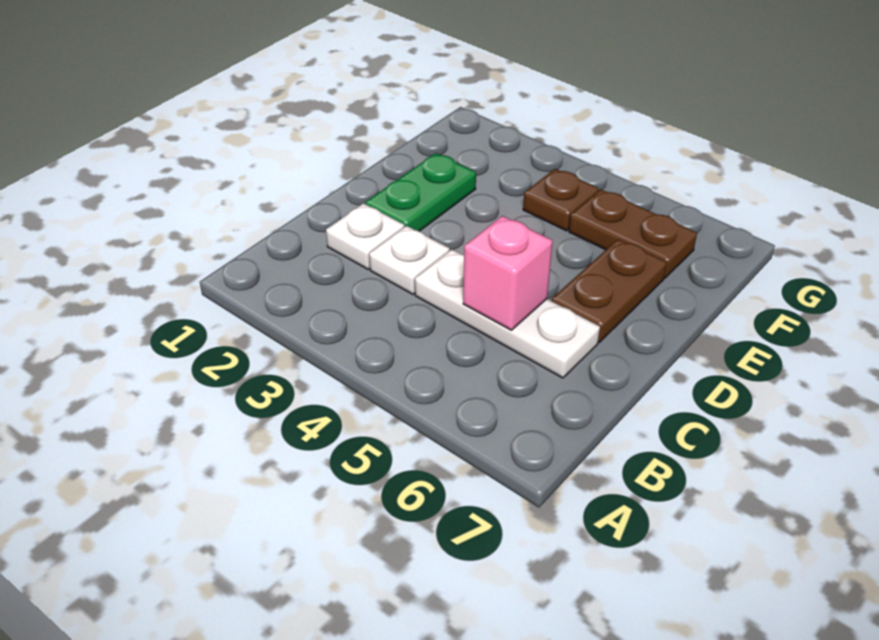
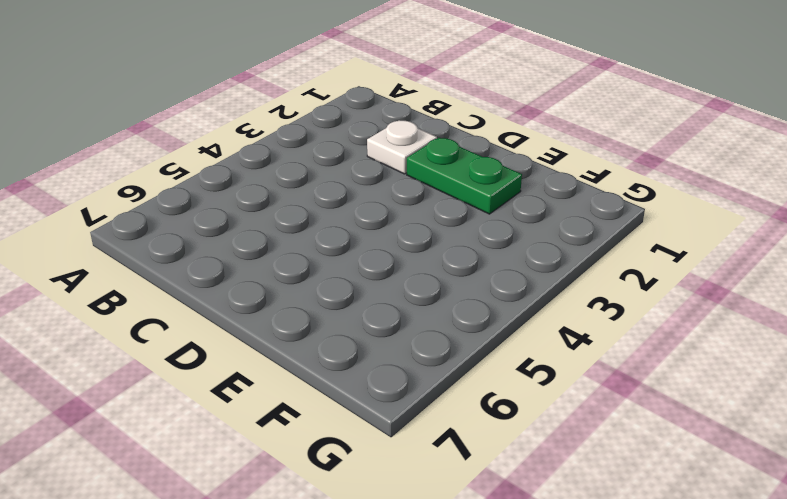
none -> white plate C3 level 1
none -> white plate C4:C6 level 1

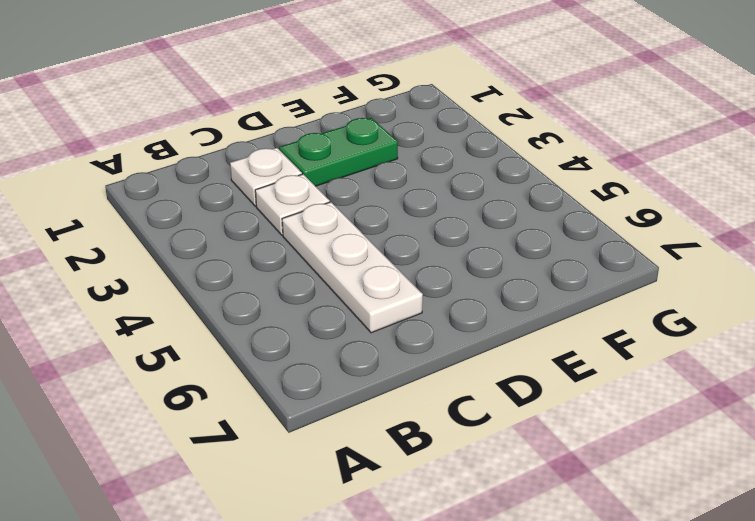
none -> brown plate D6:E6 level 1
none -> brown plate F4 level 1

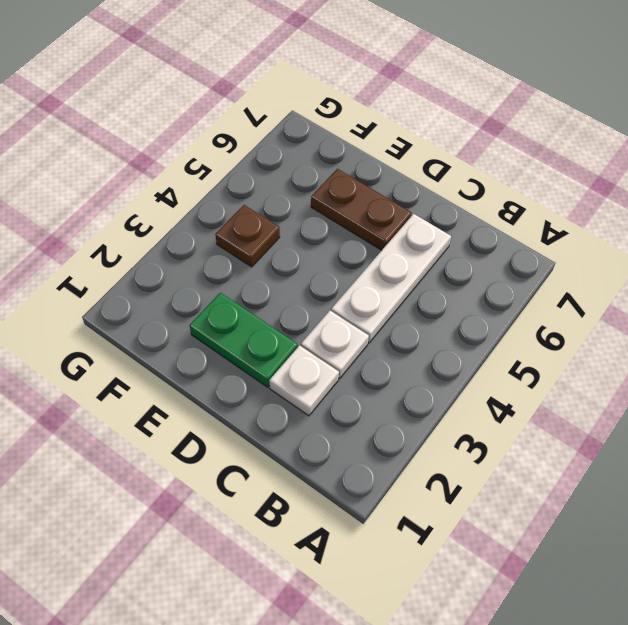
none -> brown plate F5:F6 level 1
none -> pink brick C5 level 2

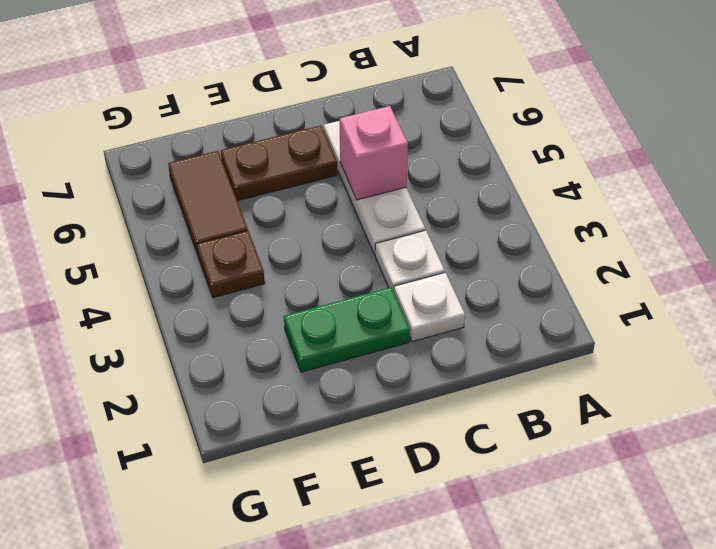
brown tile F5:F6 level 1 -> brown plate F5:F6 level 1

